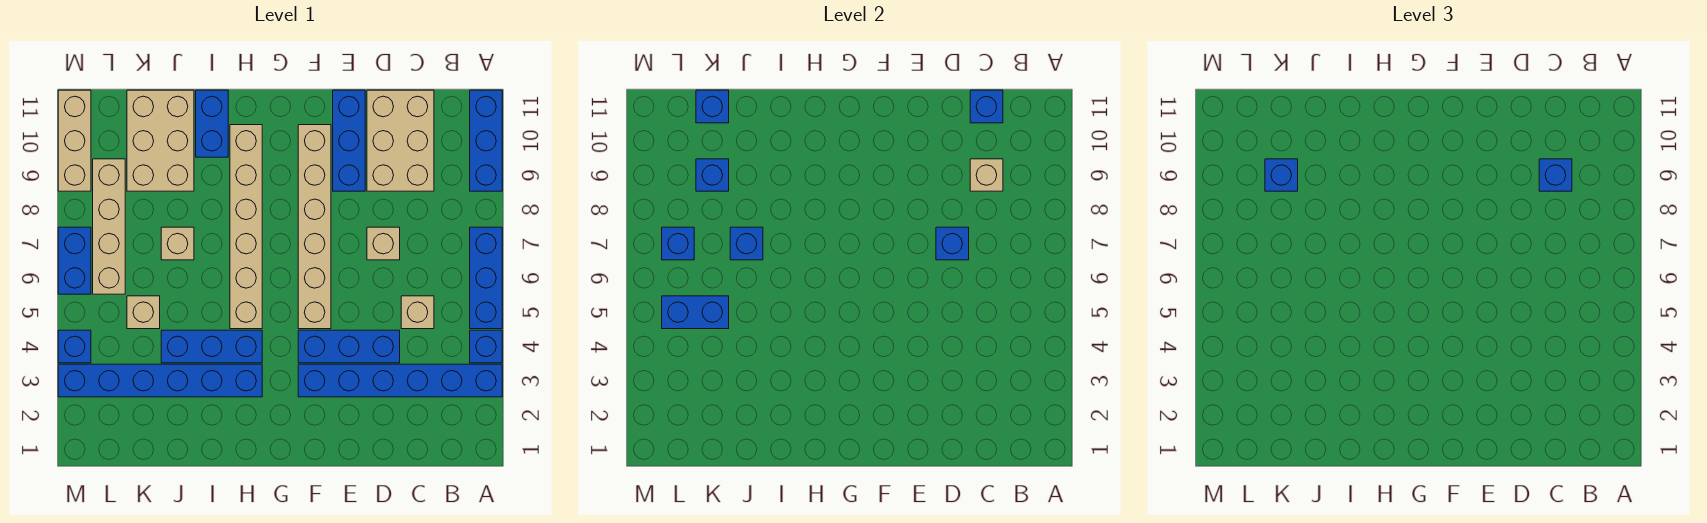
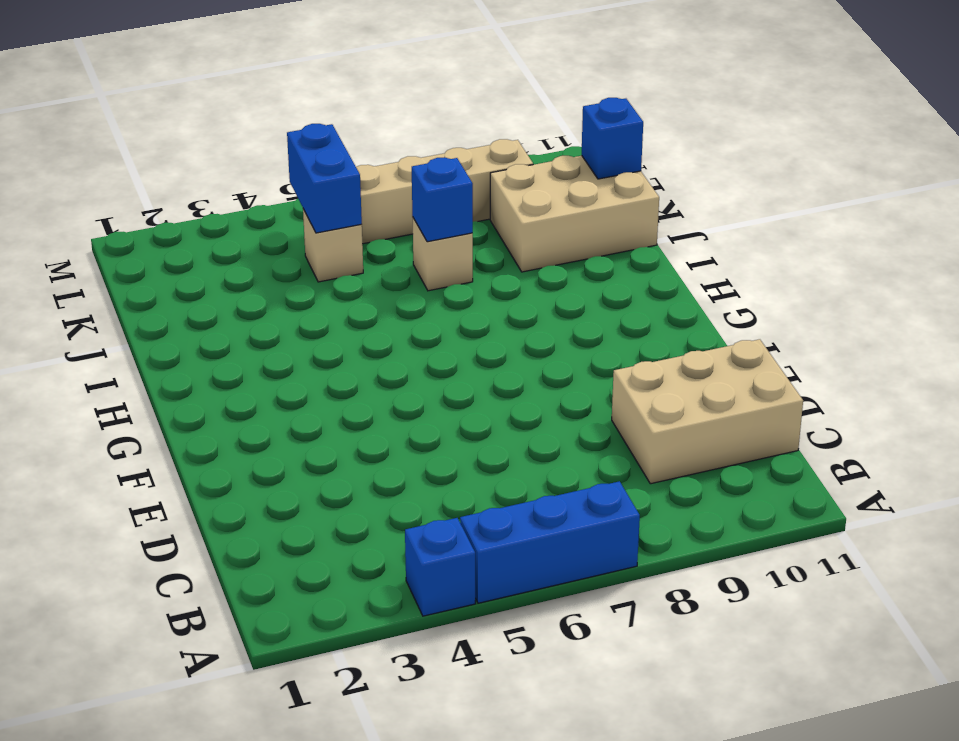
none -> blue brick A3:F3 level 1
none -> blue brick A9:A11 level 1
none -> tan brick C5 level 1
none -> blue brick D4:F4 level 1

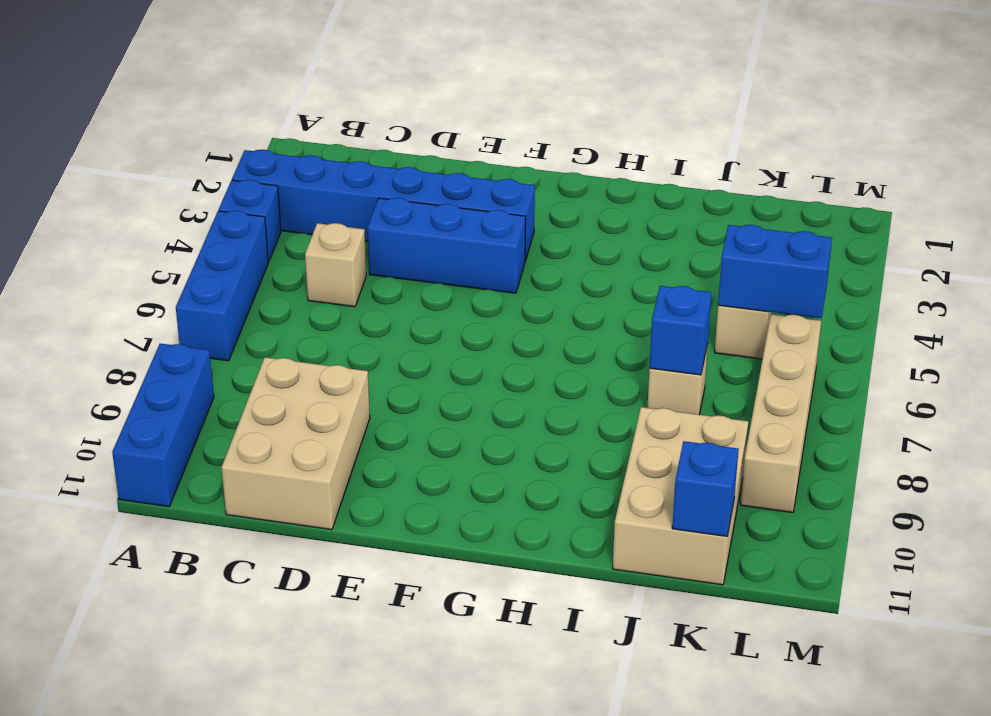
none -> tan brick D7 level 1
none -> blue brick E9:E11 level 1
none -> tan brick F5:F10 level 1
none -> blue brick H3:M3 level 1

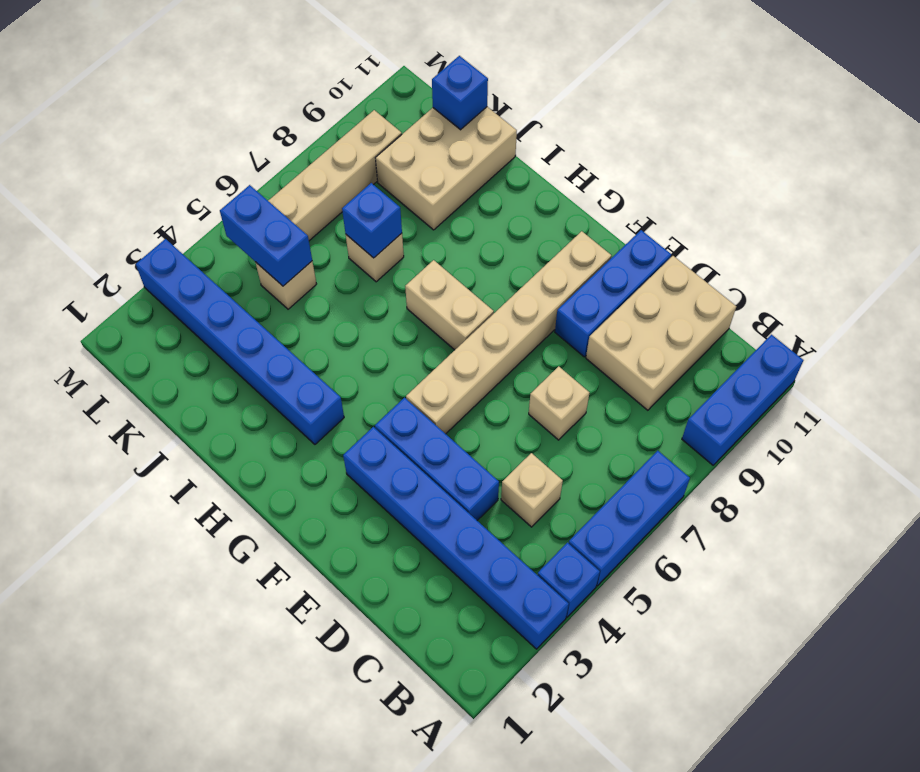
tan brick G7:H7 level 1 -> tan brick H5:H10 level 1
none -> blue brick H4:J4 level 1
none -> blue brick I10:I11 level 1
none -> blue brick M4 level 1
none -> blue brick M6:M7 level 1

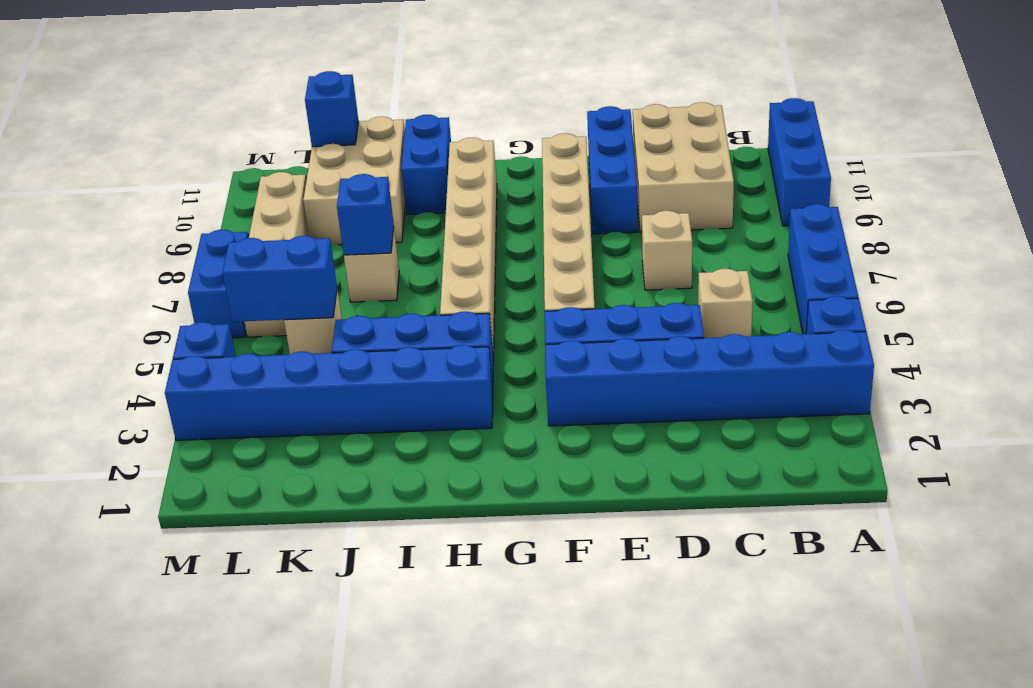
none -> tan brick M9:M11 level 1
none -> tan brick C9 level 2
none -> blue brick C11 level 2
none -> blue brick D7 level 2

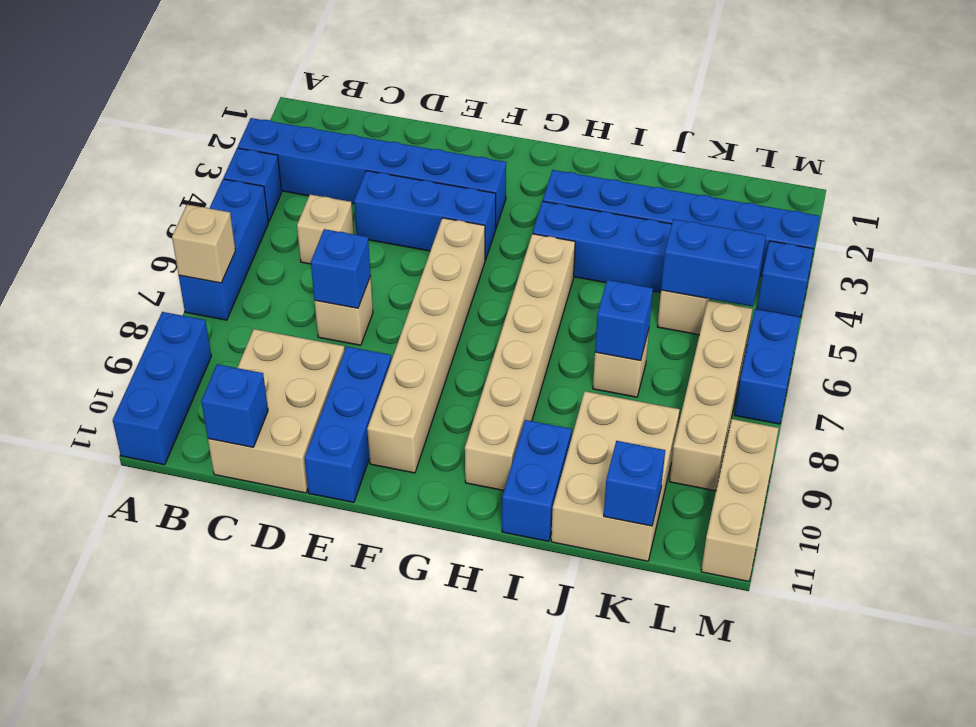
tan brick A7 level 2 -> tan brick C9 level 2
none -> blue brick K9 level 2
none -> blue brick L7 level 2
none -> blue brick C9 level 3
none -> blue brick K9 level 3

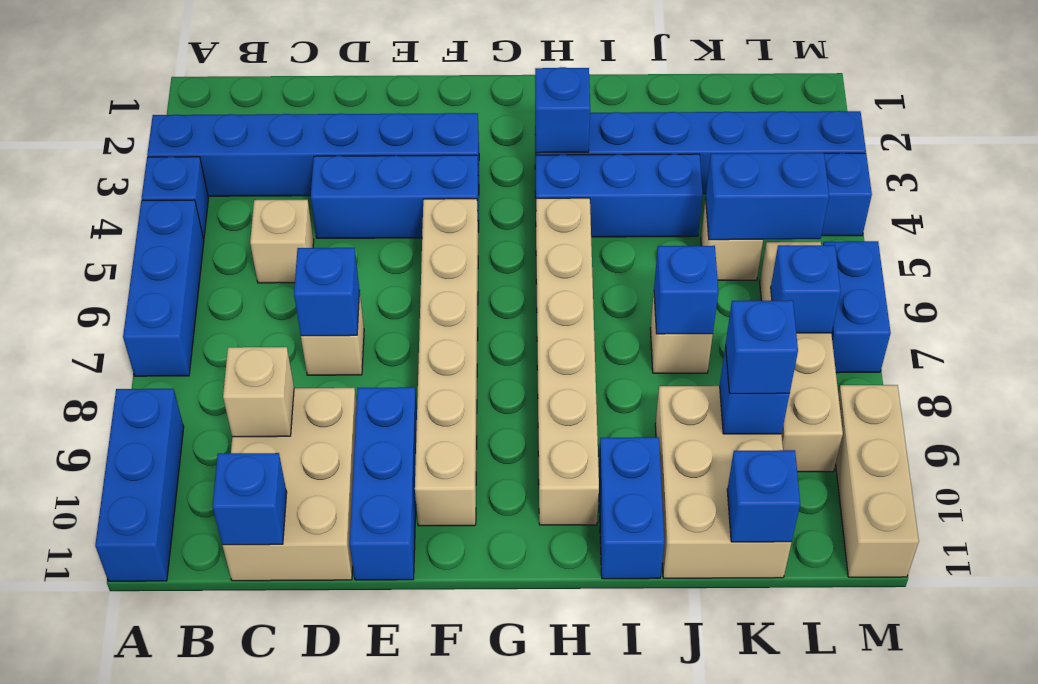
blue brick H3 level 2 -> blue brick C9 level 3

